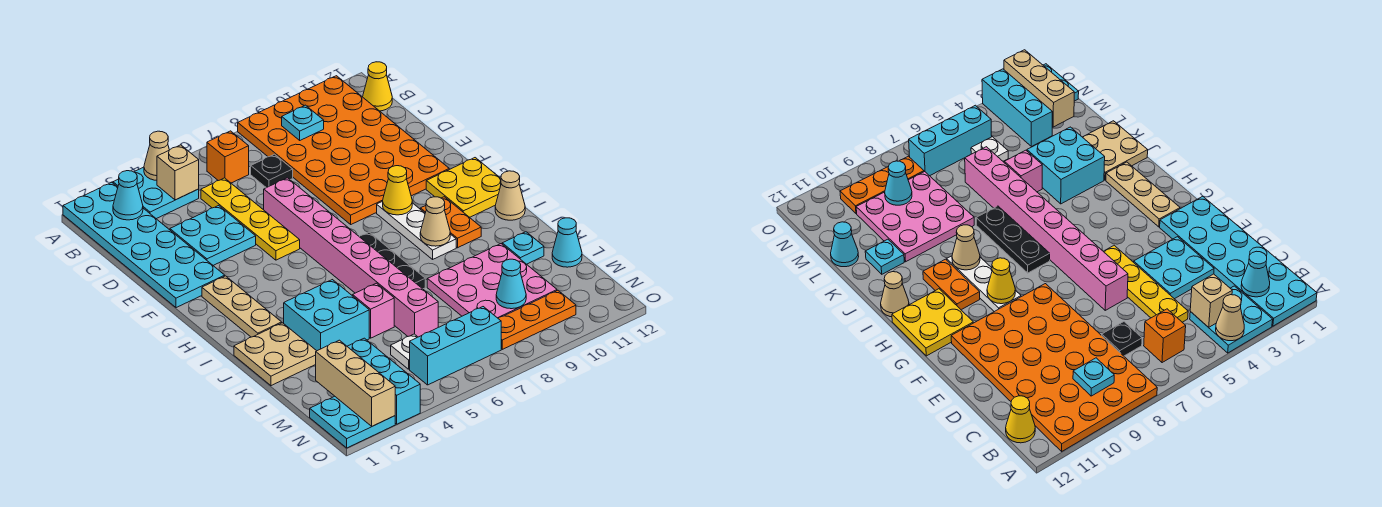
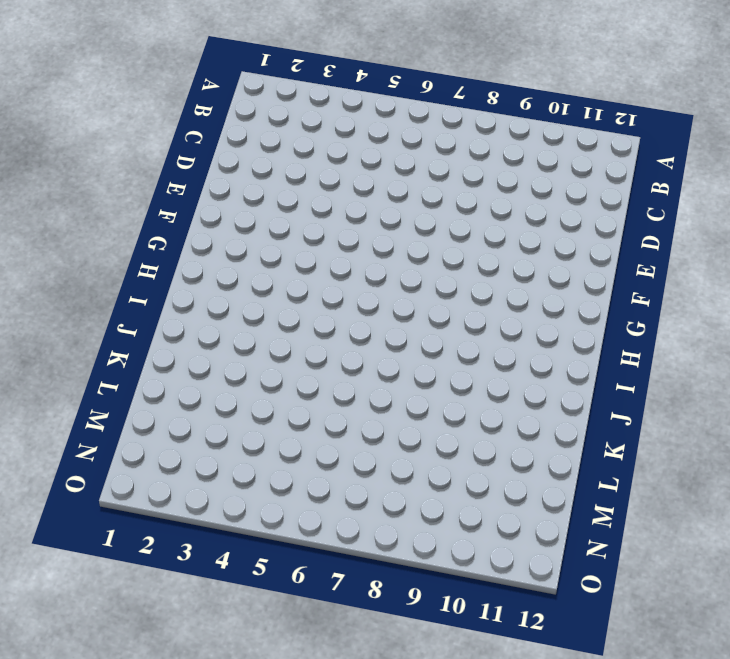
none -> cyan plate A1:F2 level 1
none -> cyan plate A3:B4 level 1
none -> orange plate A8:F11 level 1
none -> orange brick B6 level 1

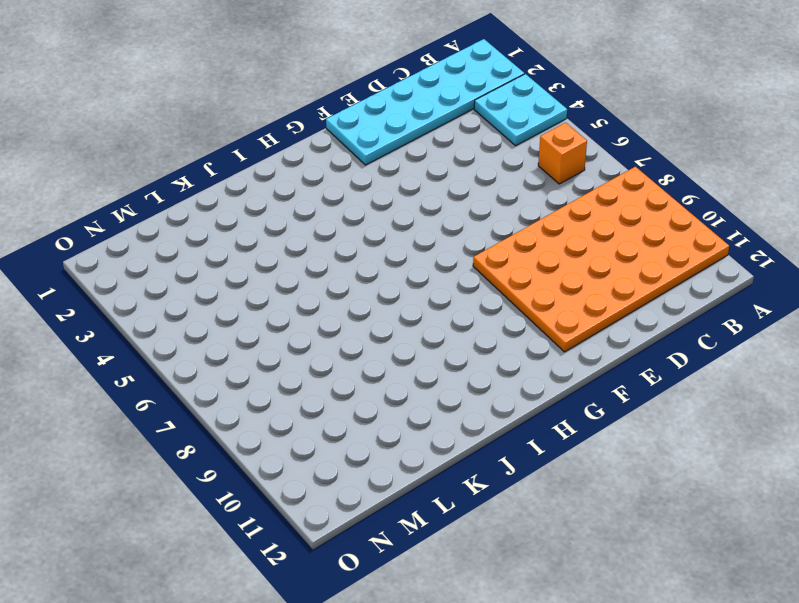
none -> yellow cone B12 level 1
none -> yellow plate C5:F5 level 1
none -> black plate C7 level 1
none -> cyan plate D3:E4 level 1

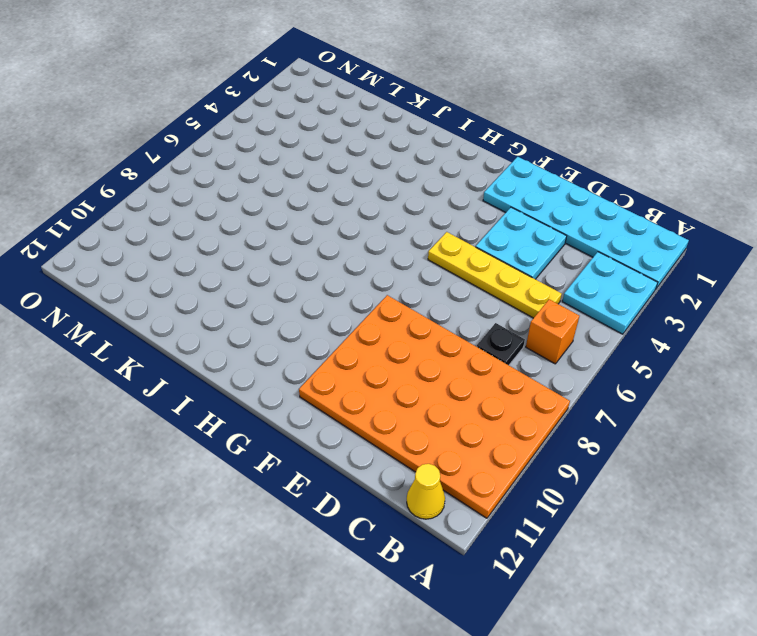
none -> pink brick E6:L6 level 1
none -> tan plate G2:I2 level 1
none -> white plate G9:I9 level 1
none -> yellow plate G11:H12 level 1

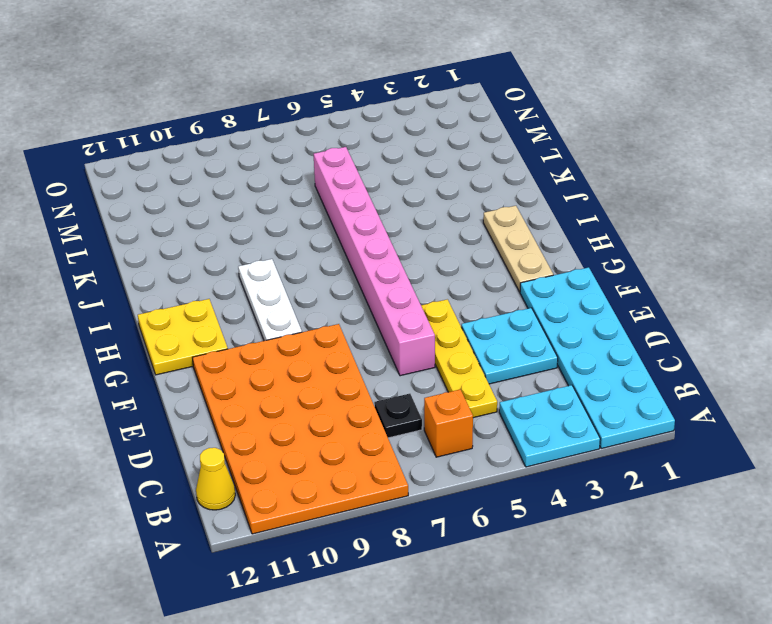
none -> black plate H7:J7 level 1
none -> orange plate H10:I10 level 1
none -> tan cone I12 level 1
none -> tan plate J1:K2 level 1

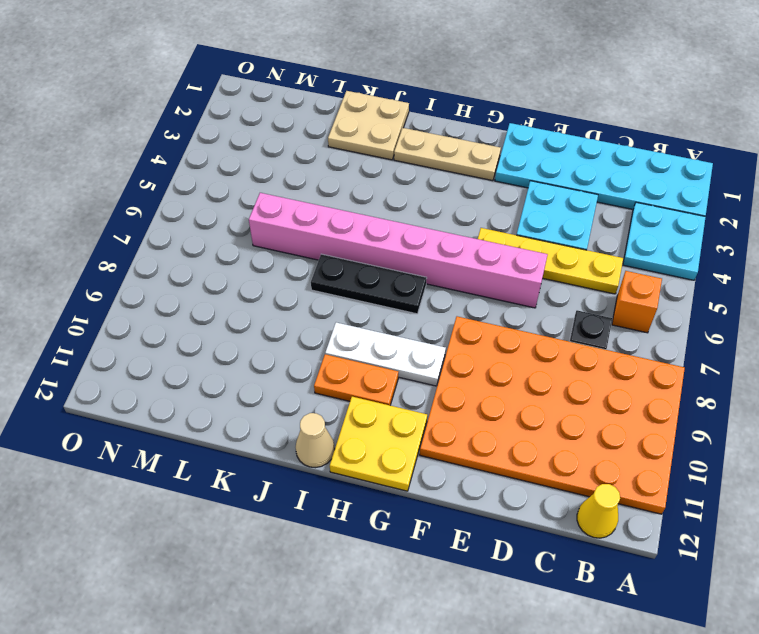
none -> cyan brick J3:K4 level 1
none -> pink brick K5 level 1
none -> pink plate K8:M10 level 1
none -> cyan plate K11 level 1

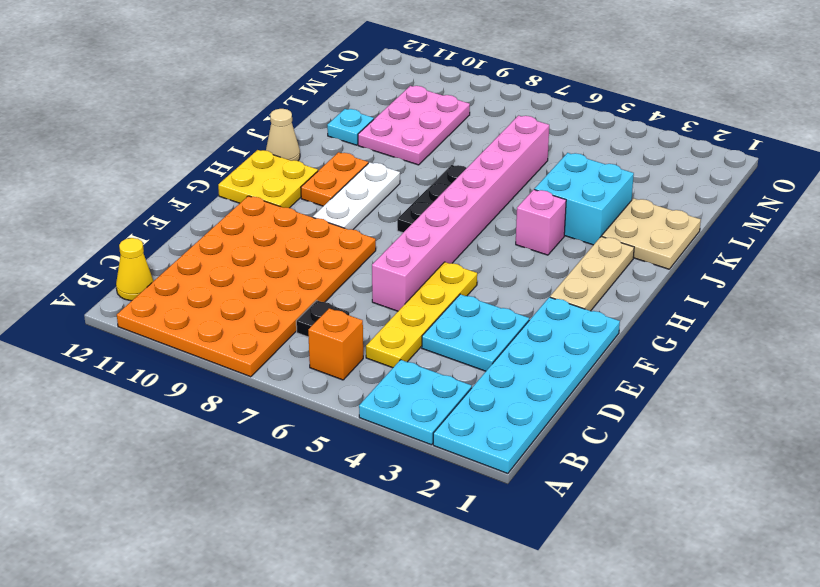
pink brick I4 level 1 -> pink brick K5 level 1
pink plate K9:M10 level 1 -> pink plate K8:M10 level 1
none -> cyan cone L12 level 1
none -> cyan brick M3:O3 level 1
none -> white plate M5 level 1
none -> cyan plate N1:O2 level 1

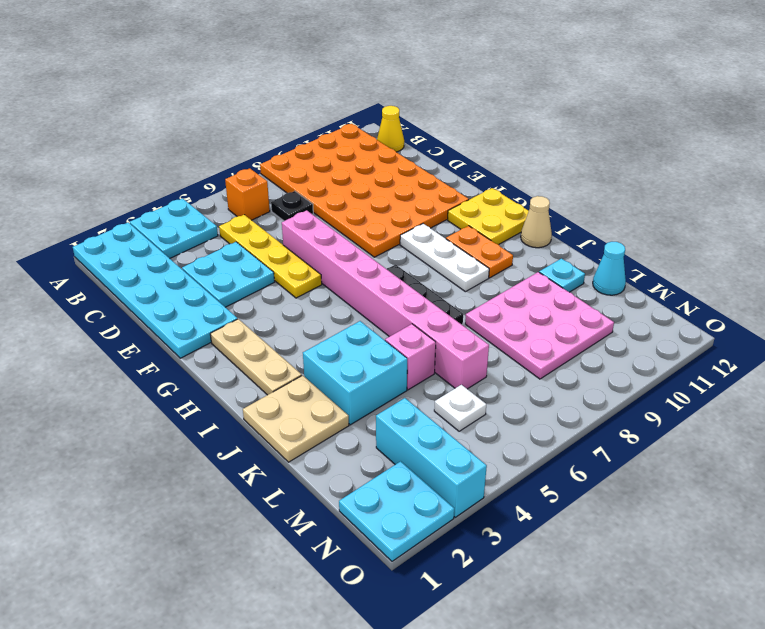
none -> cyan brick N5:N7 level 1
none -> orange plate N8:N10 level 1
none -> tan cone A4 level 2
none -> cyan cone B2 level 2

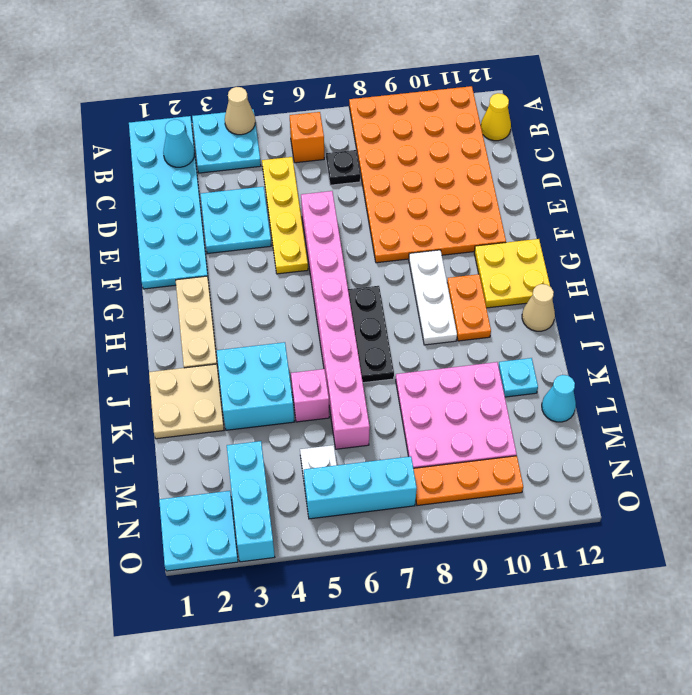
none -> tan brick B4 level 2
none -> cyan plate B9 level 2
none -> yellow cone G9 level 2
none -> tan cone I9 level 2

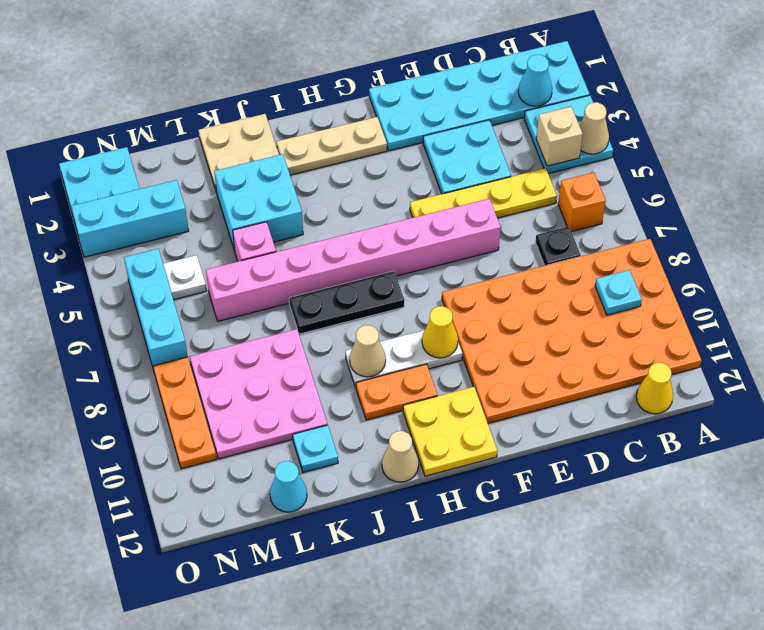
none -> tan brick M2:O2 level 2
none -> cyan cone M9 level 2

